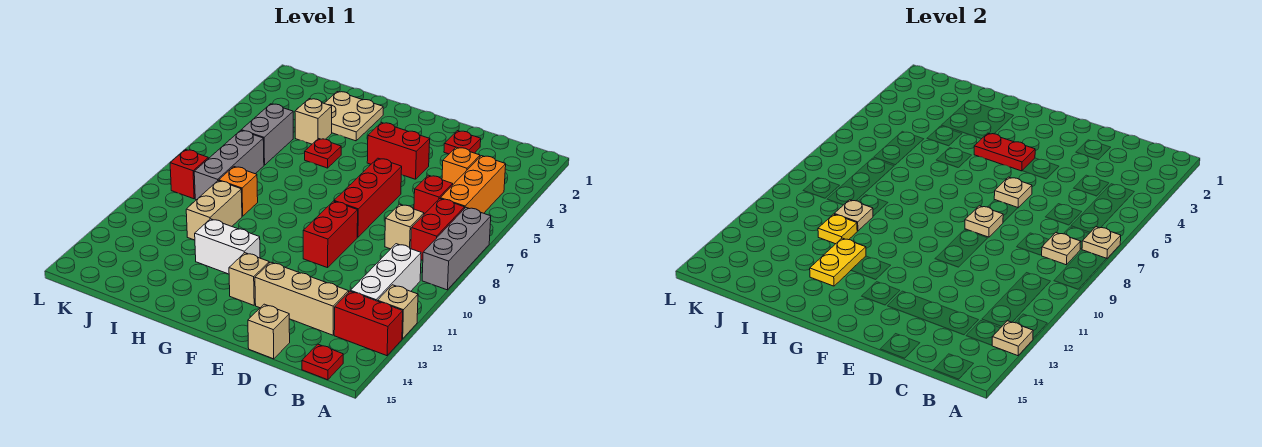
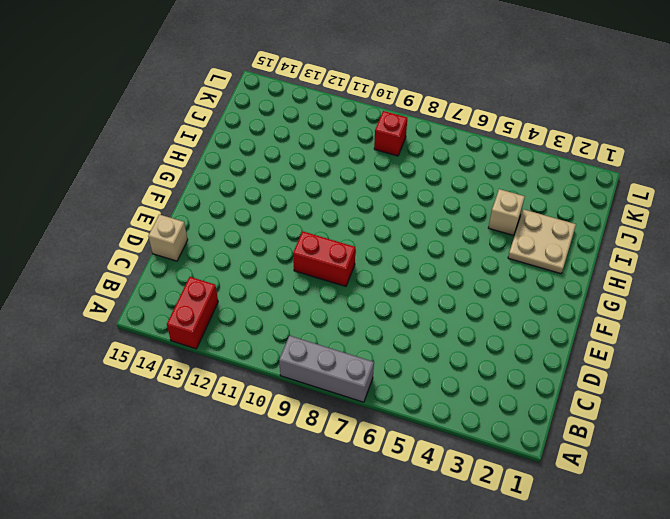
none -> tan brick A12 level 1
none -> orange brick B4:B6 level 1
none -> red brick B7:B8 level 1
none -> white brick B10:B12 level 1

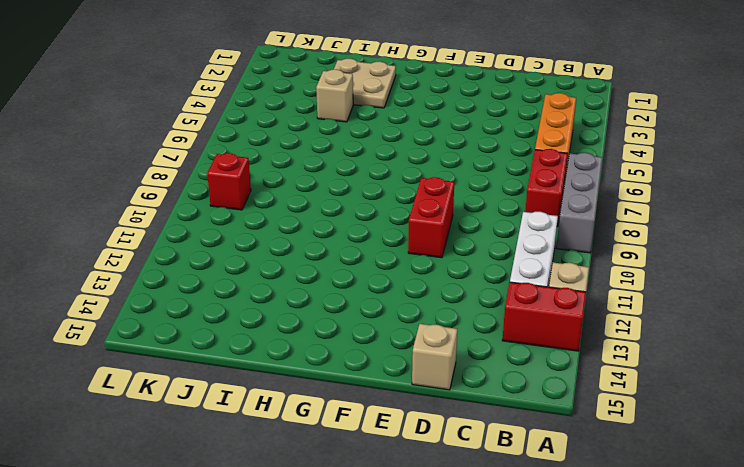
none -> red plate B15 level 1
none -> orange brick C4 level 1
none -> red brick C6 level 1
none -> tan brick C8 level 1

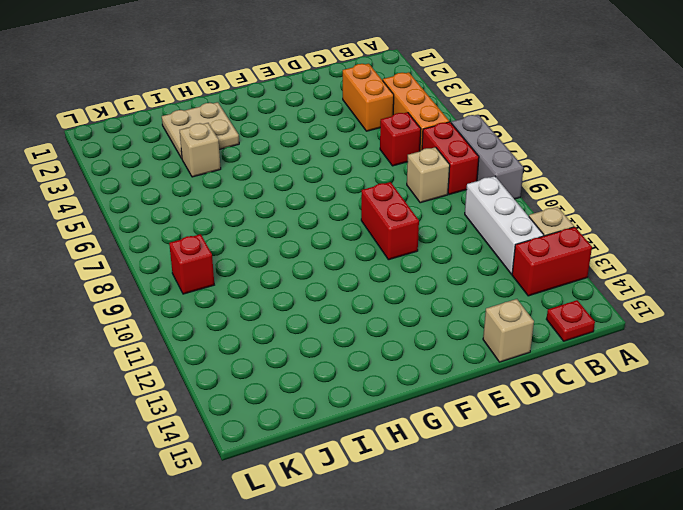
orange brick C3:C4 level 1 -> orange brick C4 level 1
none -> tan brick C13:E13 level 1
none -> red plate D2 level 1
none -> red brick E4:F4 level 1
none -> red brick E6:E8 level 1

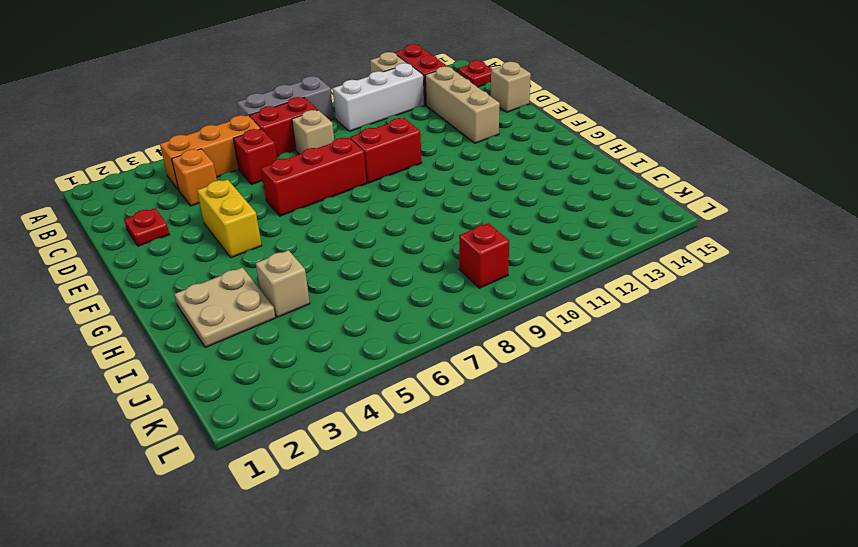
yellow brick E4:F4 level 1 -> red brick E4:F4 level 1
none -> tan brick F13 level 1
none -> white brick G12:H12 level 1
none -> red plate H5 level 1
none -> orange brick I9 level 1

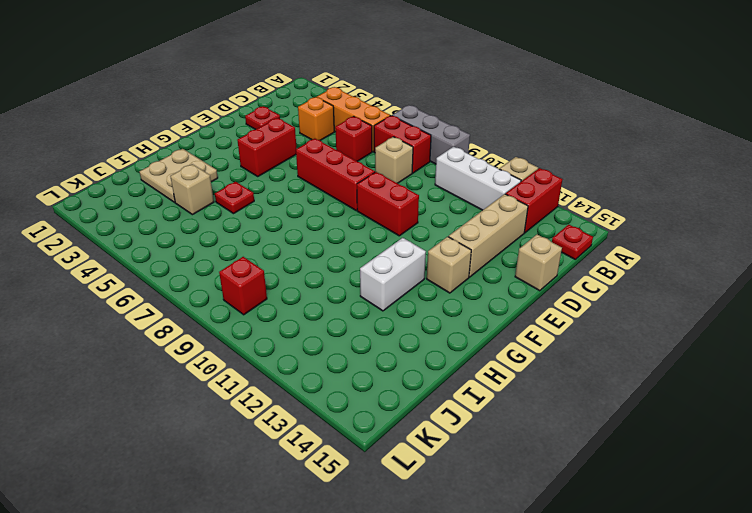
none -> orange brick I9 level 1
none -> tan brick I10:I11 level 1
none -> grey brick J5:J6 level 1
none -> grey brick J7:J9 level 1

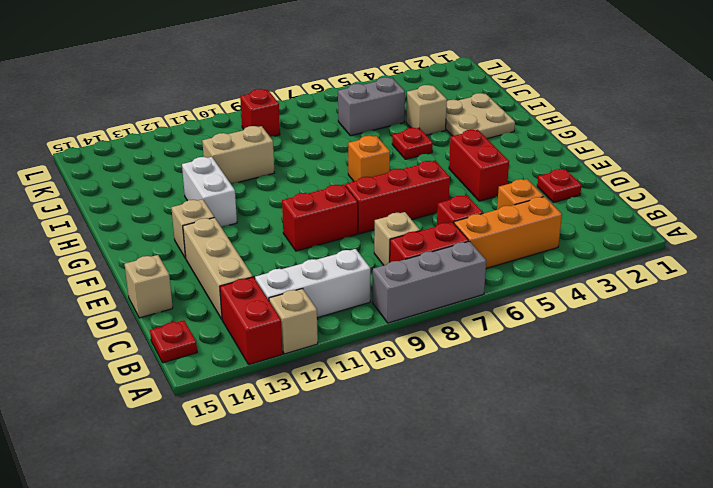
orange brick G7 level 1 -> orange brick I9 level 1
none -> grey brick J7:J9 level 1
none -> tan plate A7 level 2
none -> tan plate A13 level 2
none -> tan plate B8 level 2

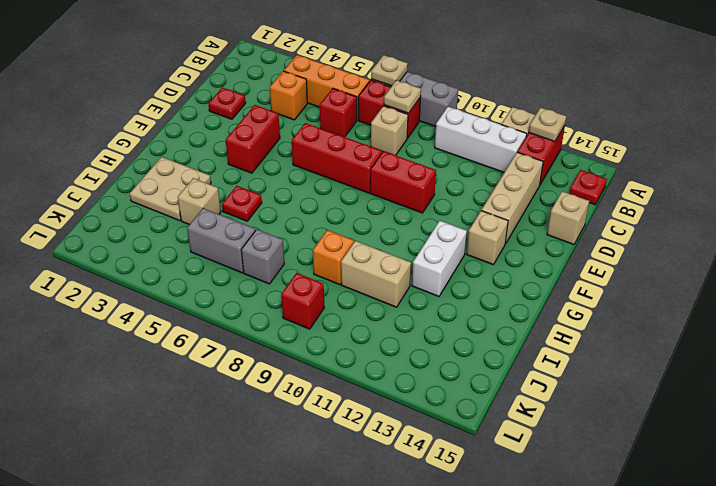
grey brick J7 level 1 -> grey brick J7:J9 level 1
none -> tan plate E6 level 2
none -> tan plate E8 level 2
none -> red plate F4:G4 level 2
none -> yellow plate H12:H13 level 2

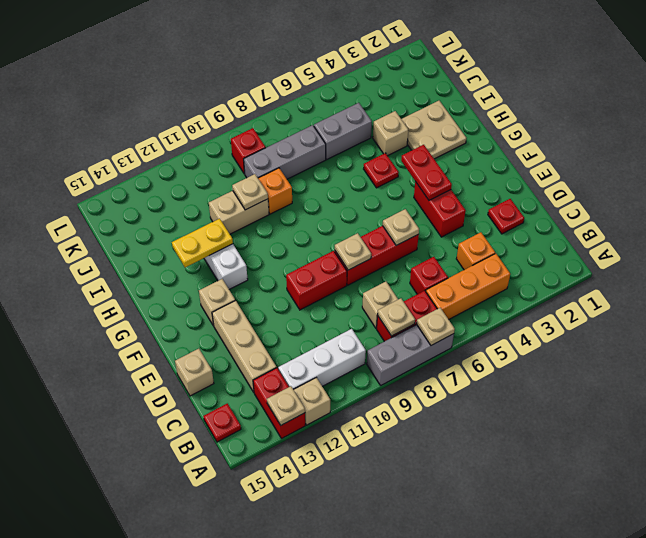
none -> yellow plate I11 level 2

